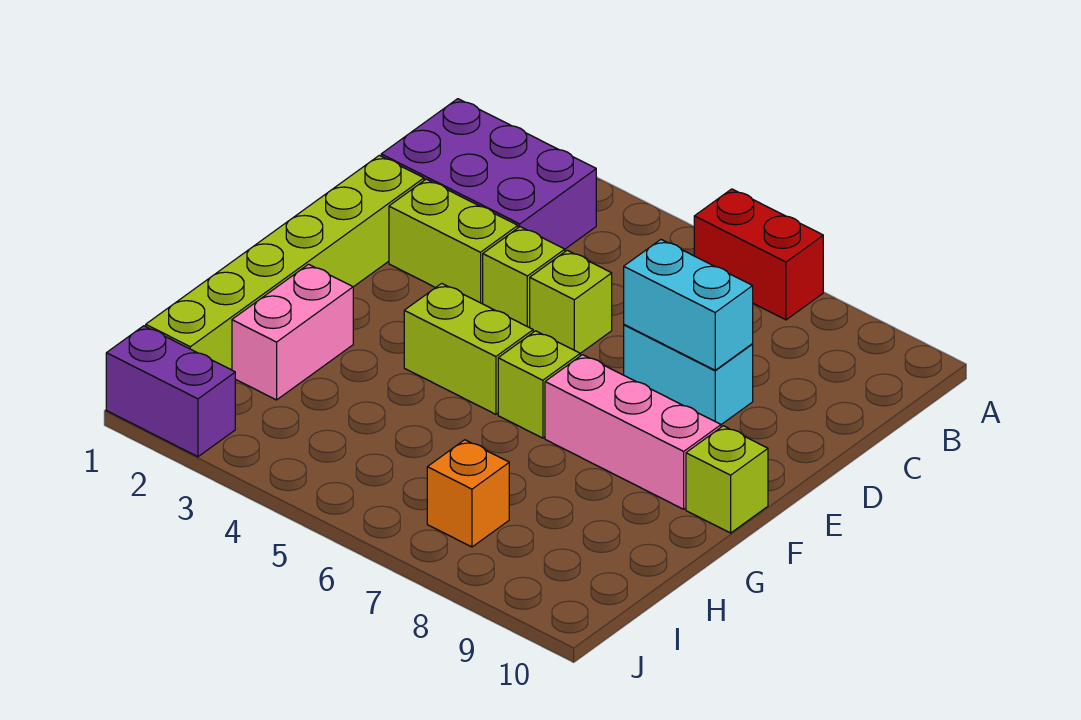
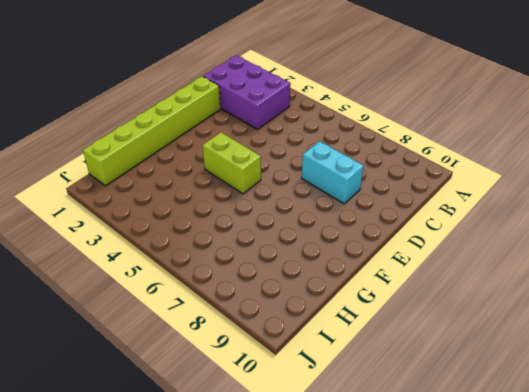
none -> red brick A6:A7 level 1
none -> lime brick D2:D3 level 1
none -> lime brick D4 level 1

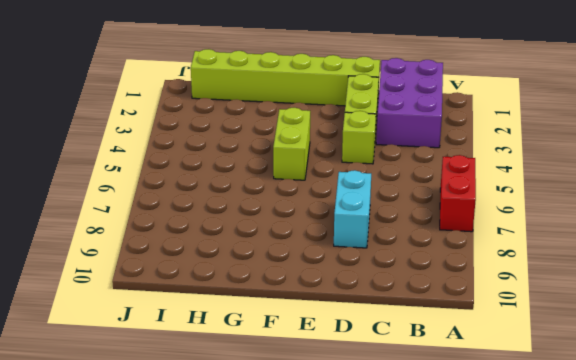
none -> lime brick D5 level 1
none -> lime brick F6 level 1
none -> pink brick F7:F9 level 1

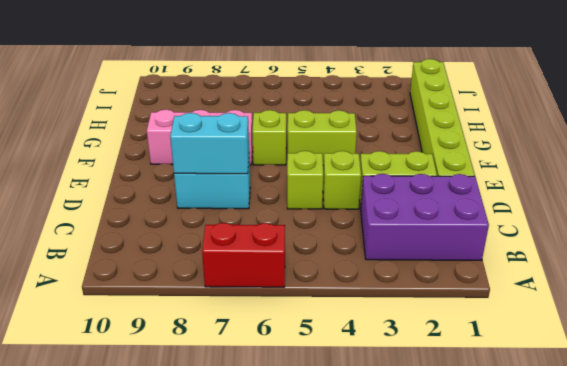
none -> lime brick F10 level 1
none -> pink brick G2:H2 level 1
none -> orange brick I7 level 1

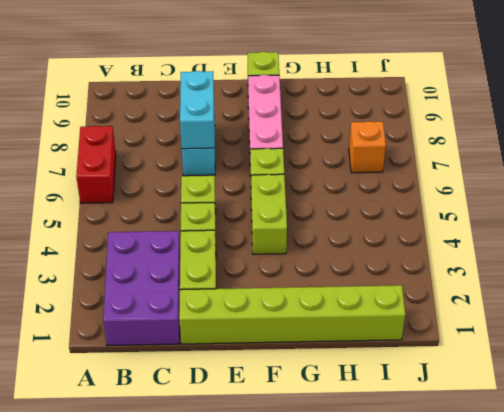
none -> pink brick G2:H2 level 1
none -> purple brick J1:J2 level 1

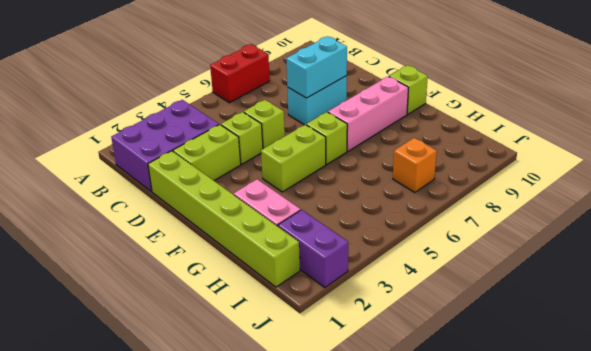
purple brick I2:J2 level 1 -> purple brick J1:J2 level 1

